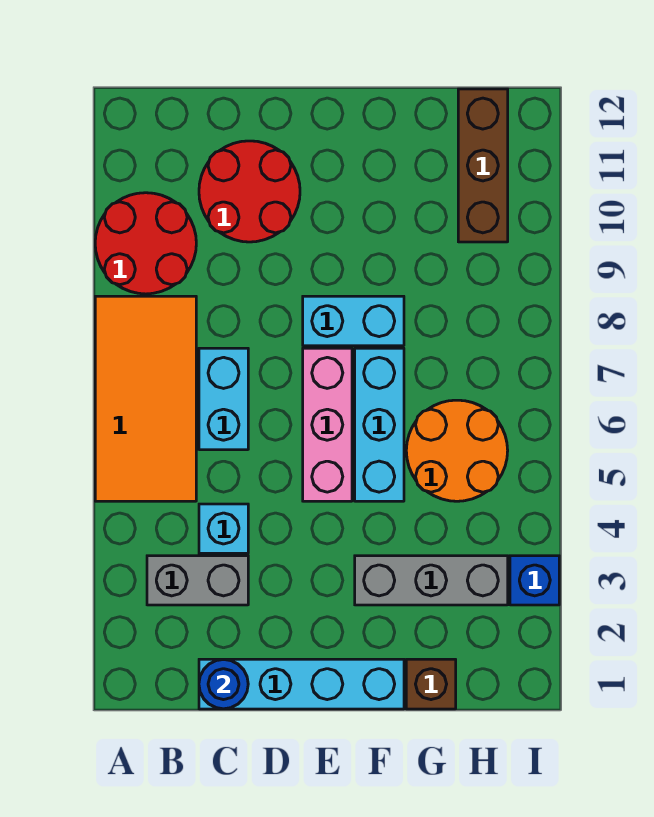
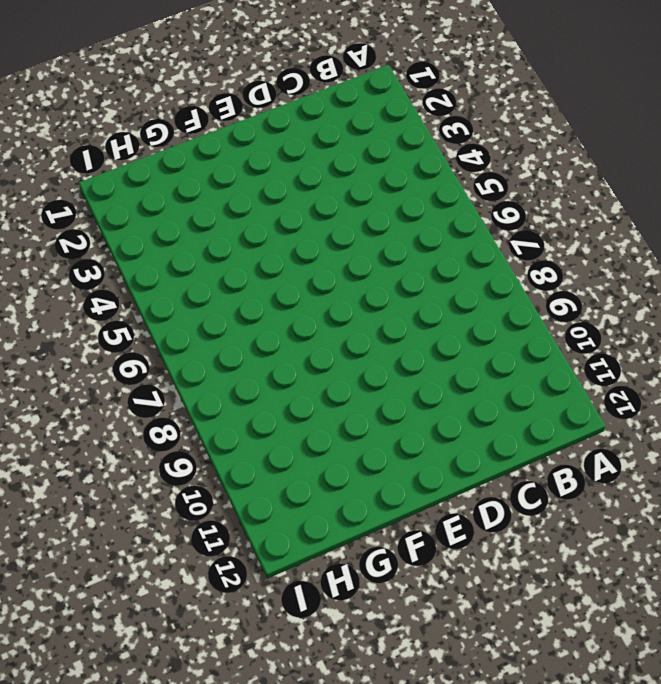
none -> orange tile A5:B8 level 1
none -> red round brick A9:B10 level 1
none -> grey brick B3:C3 level 1

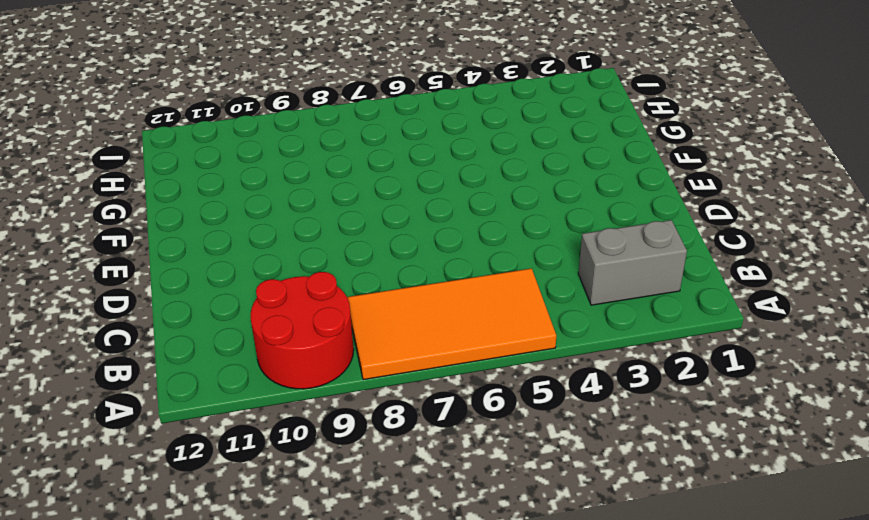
grey brick B2:B3 level 1 -> grey brick B3:C3 level 1
none -> cyan brick C1:F1 level 1
none -> cyan brick C4 level 1
none -> cyan brick C6:C7 level 1

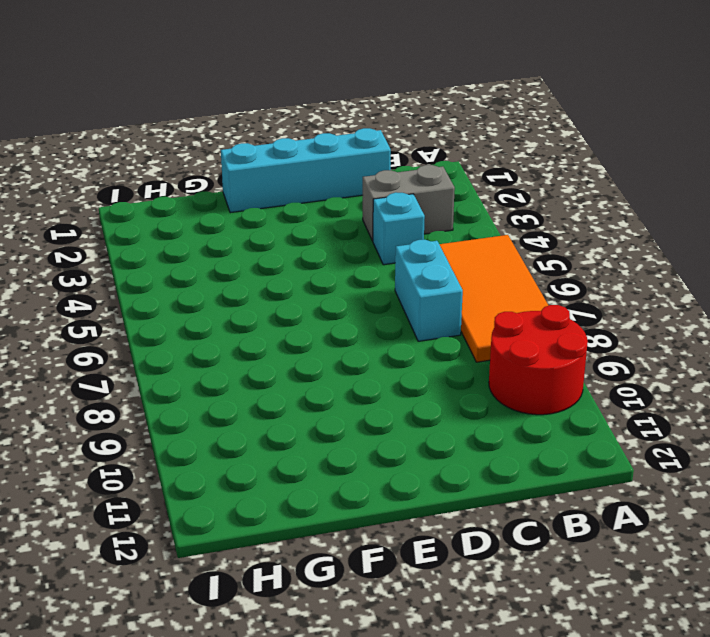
none -> red round brick C10:D11 level 1
none -> pink brick E5:E7 level 1
none -> cyan brick E8:F8 level 1

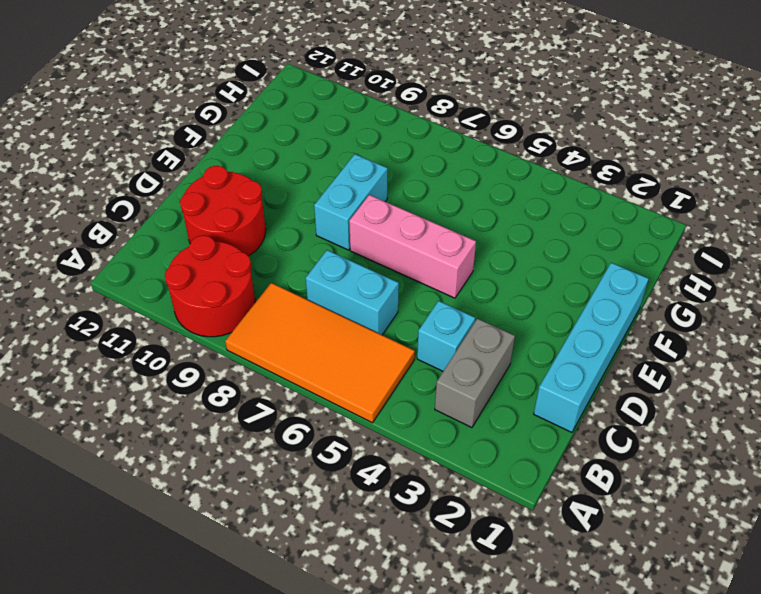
none -> grey brick F3:H3 level 1
none -> cyan brick F5:F7 level 1
none -> brown brick G1 level 1

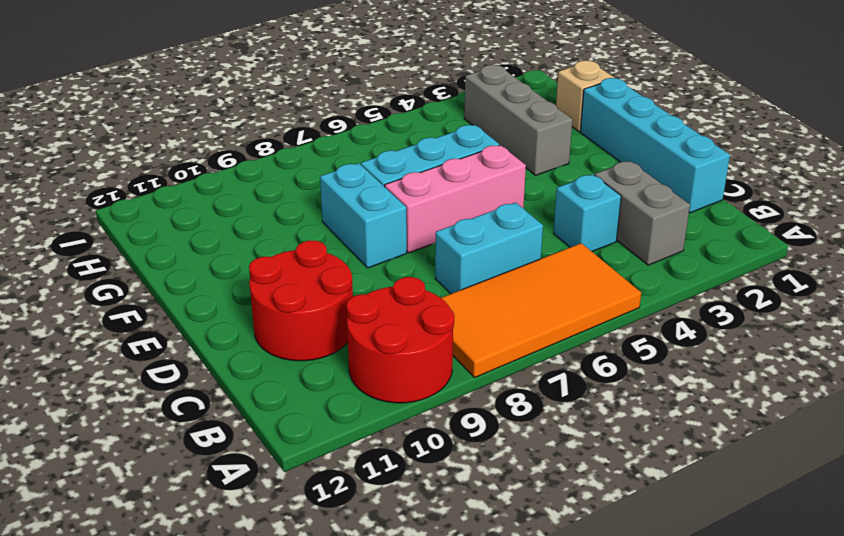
tan brick G1 level 1 -> brown brick G1 level 1
none -> orange round brick G5:H6 level 1
none -> brown brick H10:H12 level 1
none -> blue brick I3 level 1

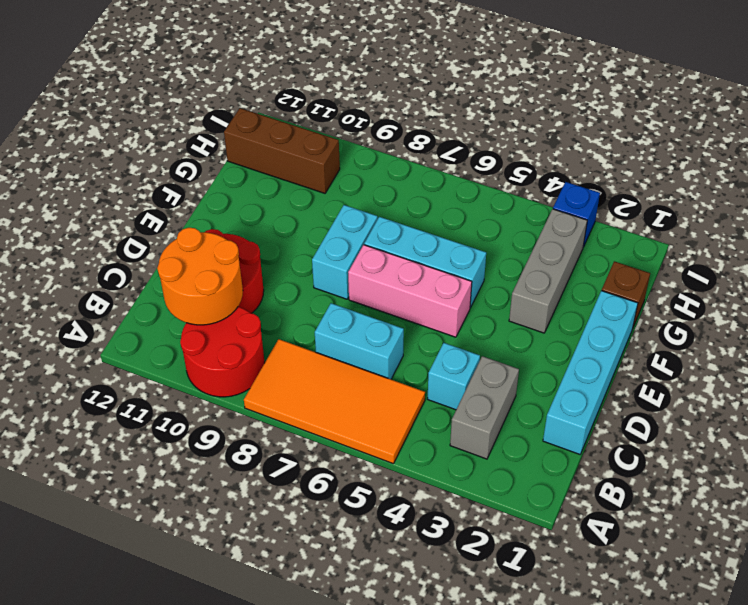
orange round brick B10:C11 level 2 -> orange round brick G5:H6 level 1
none -> blue round brick C1 level 2

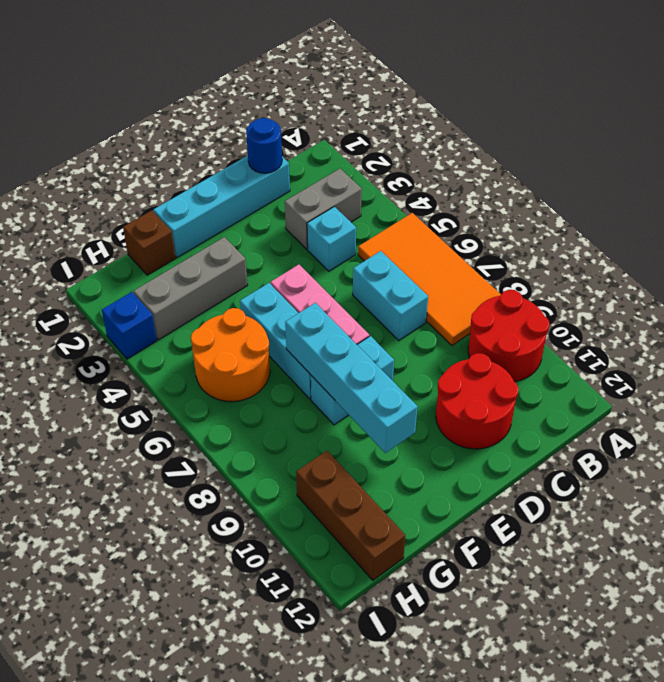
cyan brick F7:F10 level 2 -> none

